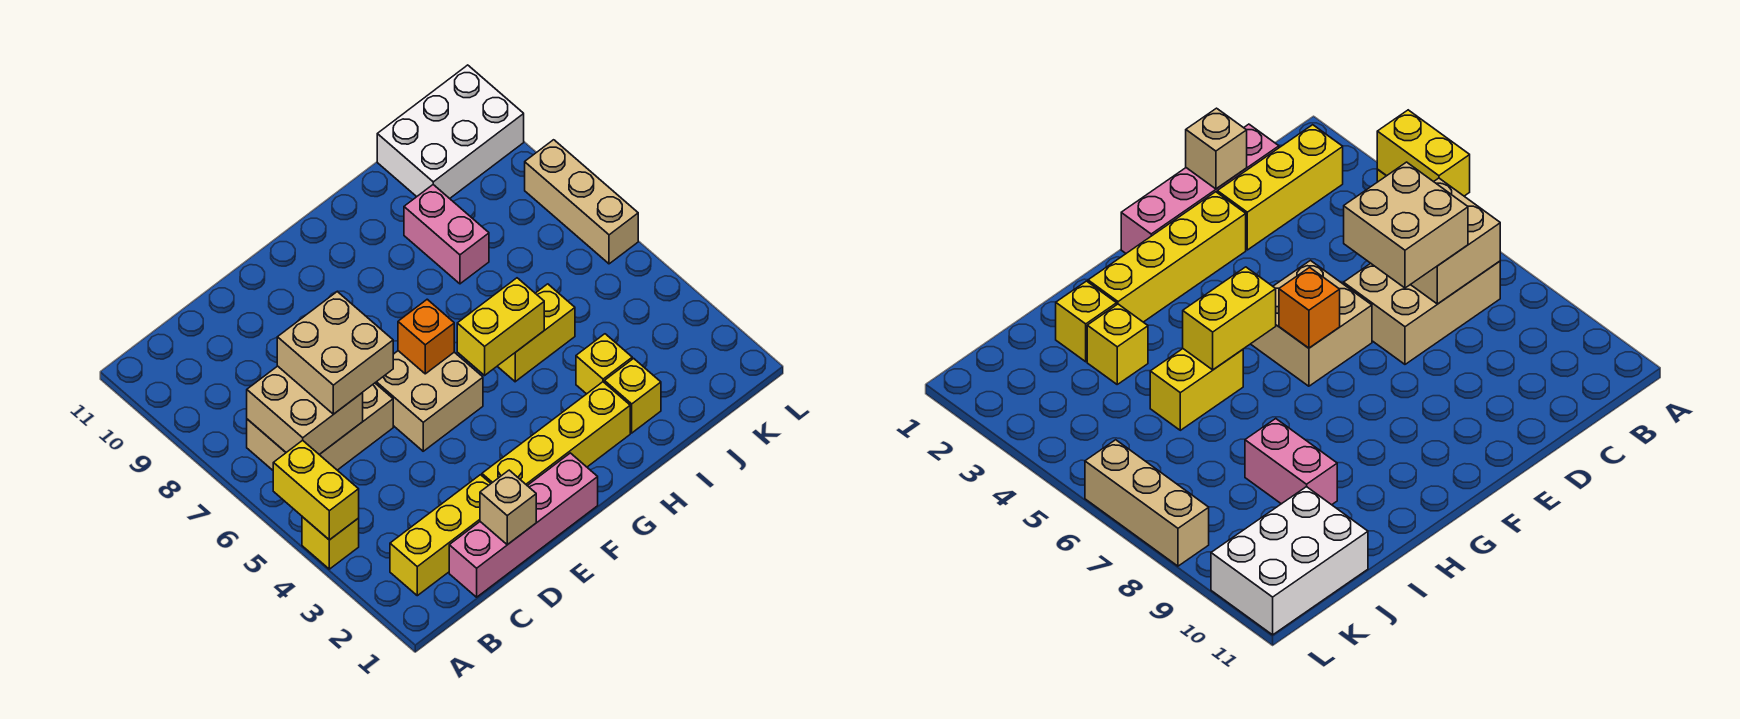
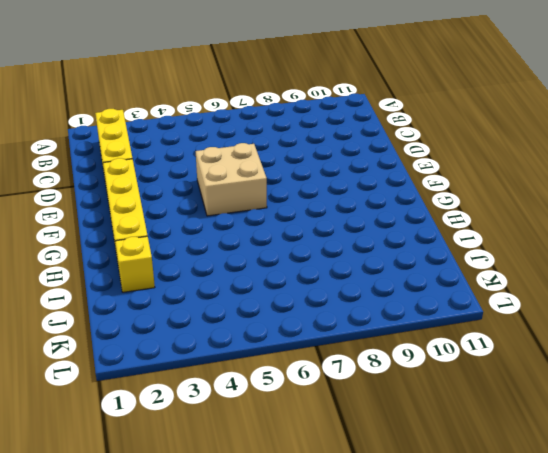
none -> yellow brick A4 level 1
none -> tan brick B6:D7 level 1
none -> pink brick C1:F1 level 1

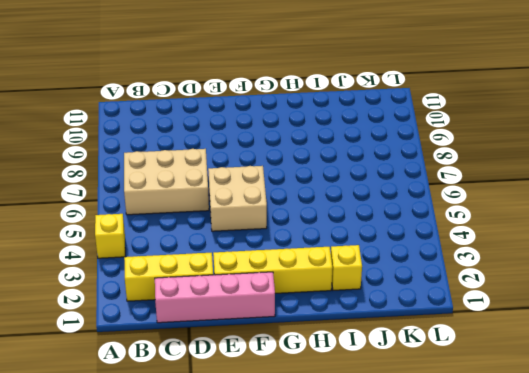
none -> yellow brick H5:I5 level 1
none -> yellow brick I3 level 1
none -> pink brick I8:I9 level 1

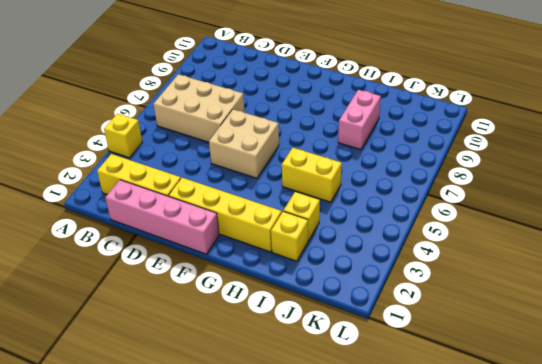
none -> white brick J10:L11 level 1
none -> tan brick L6:L8 level 1
none -> yellow brick A4:A5 level 2

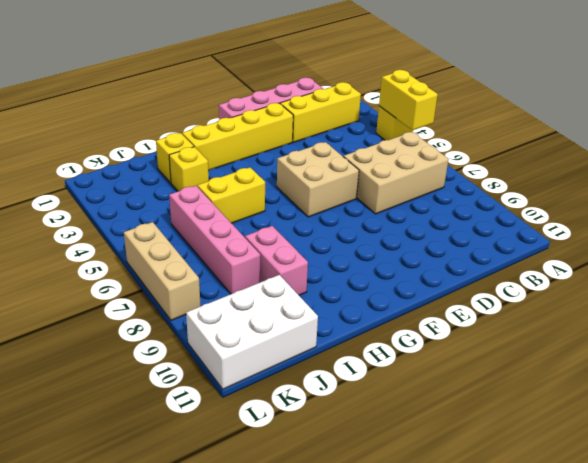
pink brick J5:J8 level 1 -> none
none -> tan brick B6:C7 level 2
none -> tan brick D1 level 2
none -> orange brick F6 level 2

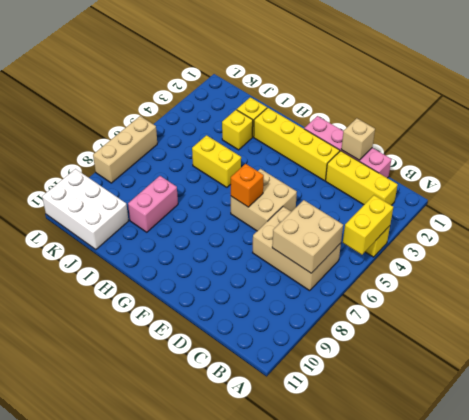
none -> yellow brick G5:H5 level 2
none -> tan brick C6:D7 level 3

